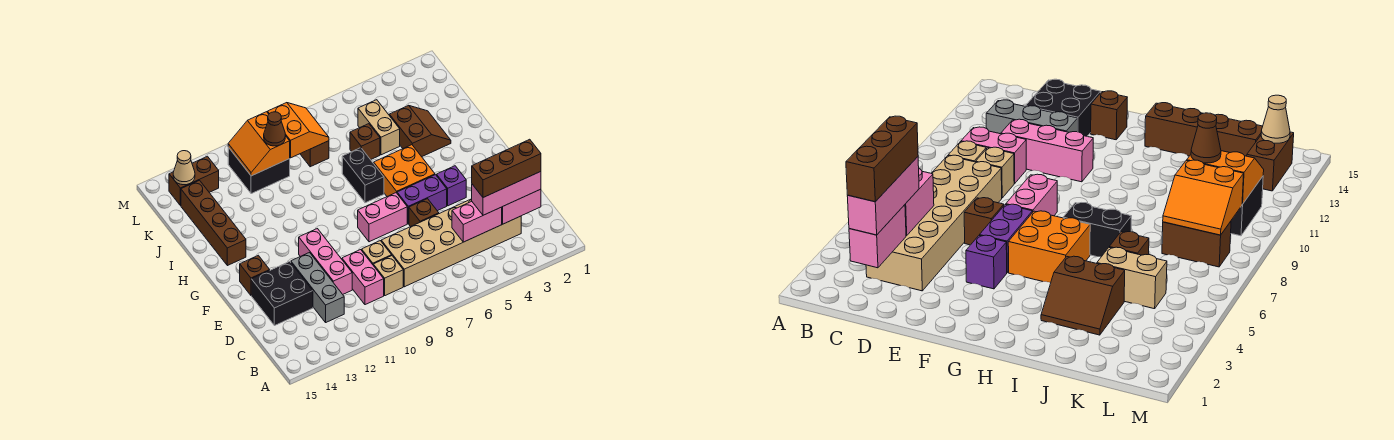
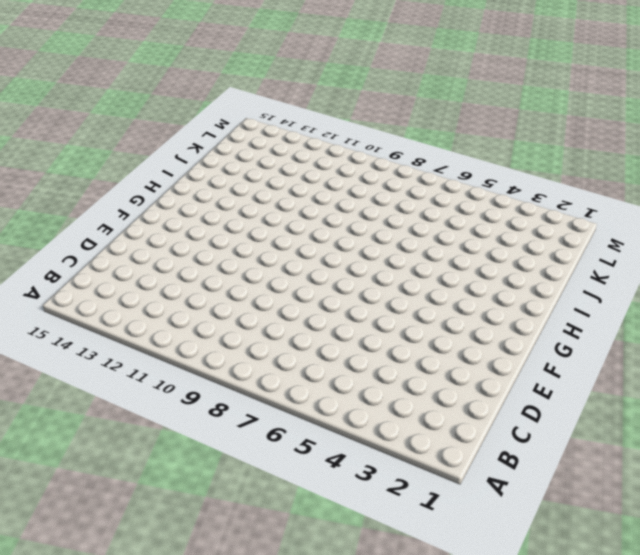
none -> tan brick C3:D8 level 1
none -> tan brick C9 level 1
none -> pink brick C10:D10 level 1

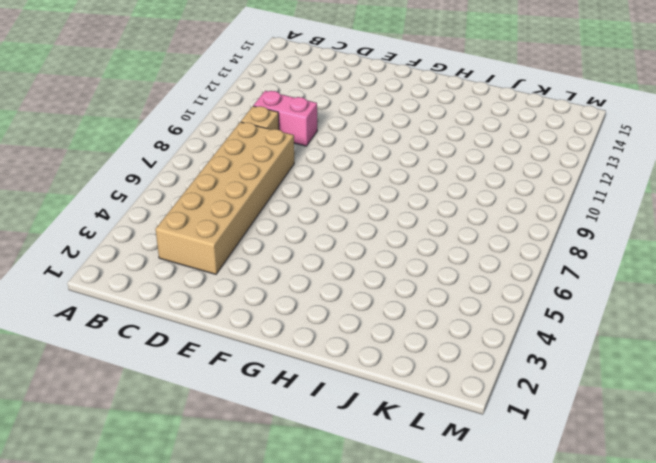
none -> grey brick C12:E12 level 1
none -> tan brick D9 level 1
none -> pink brick D11:F11 level 1

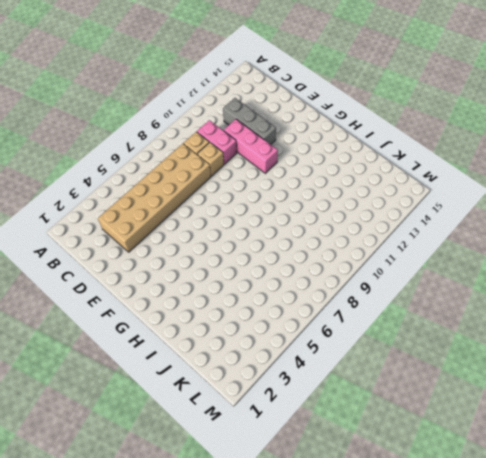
none -> black brick D13:E14 level 1
none -> brown brick E6 level 1
none -> purple brick F4 level 1

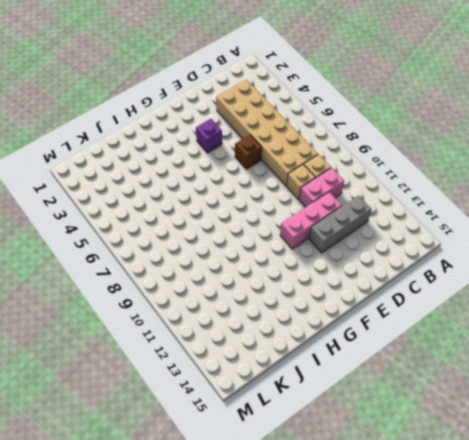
none -> black brick D13:E14 level 1
none -> purple brick F5:F6 level 1
none -> pink brick F7:F8 level 1

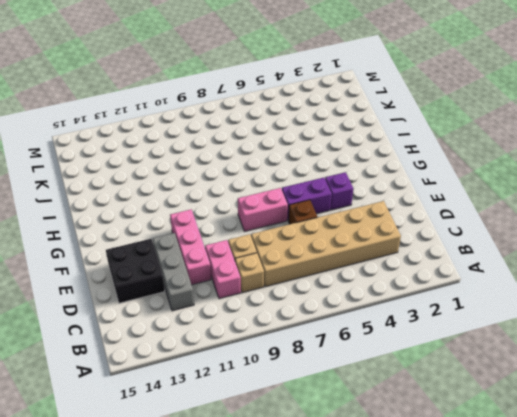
none -> brown brick F14 level 1
none -> orange brick G5:H6 level 1
none -> black brick H7:I7 level 1

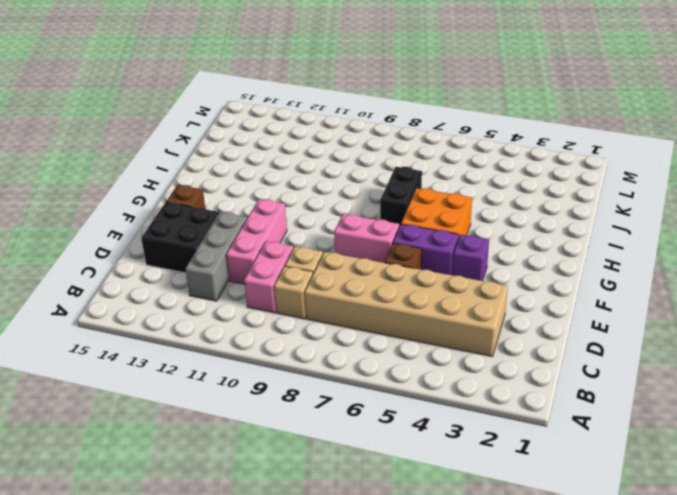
none -> brown brick H14:K14 level 1
none -> brown slope I3:J4 level 1 top 4
none -> tan brick J5:K5 level 1

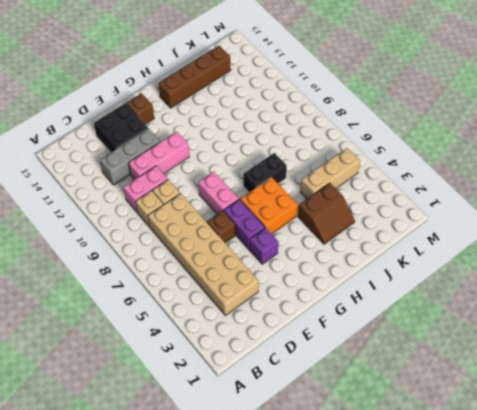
tan brick J5:L5 level 1 -> tan brick J5:K5 level 1
none -> brown brick J6 level 1
none -> brown brick K8:L8 level 1
none -> black brick K10:L11 level 1

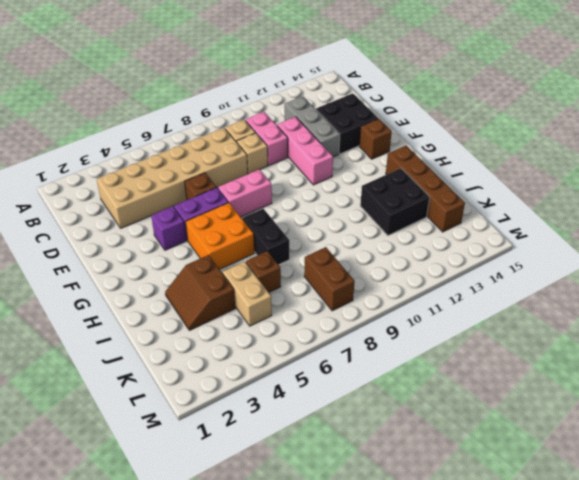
black brick I12:J13 level 1 -> black brick K10:L11 level 1
none -> brown brick L13:L14 level 1
none -> pink brick C2:C3 level 2
none -> pink brick C4:C5 level 2

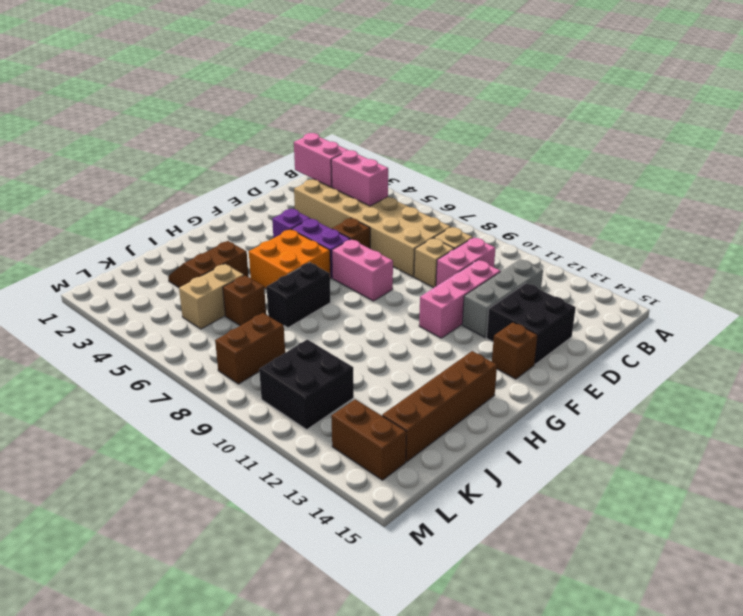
none -> orange slope K8:L9 level 2 top 9
none -> orange slope K10:L11 level 2 top 10
none -> tan cone L14 level 2

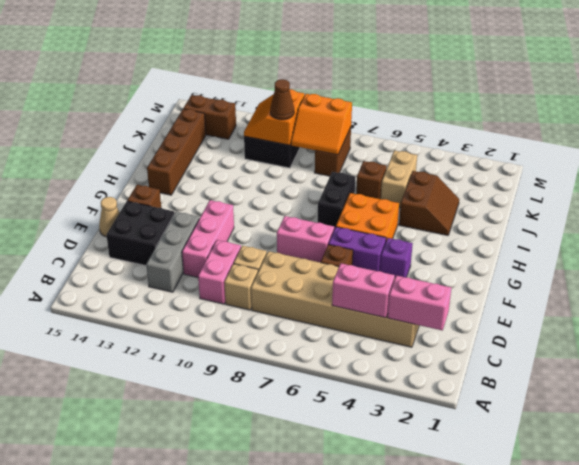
tan cone E15 level 1 -> tan cone L14 level 2
orange slope K8:L9 level 2 top L -> orange slope K8:L9 level 2 top 9
none -> pink brick C2:C4 level 3
none -> brown brick C2:C4 level 4

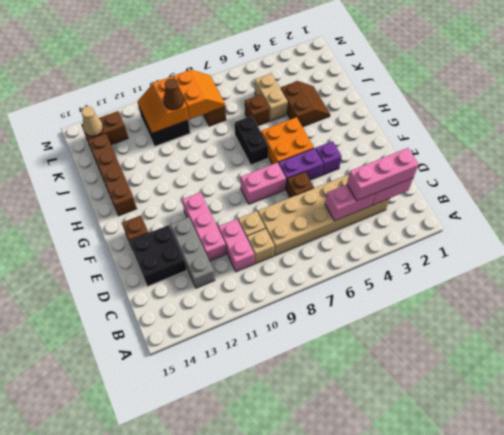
none -> brown brick C2:C4 level 4

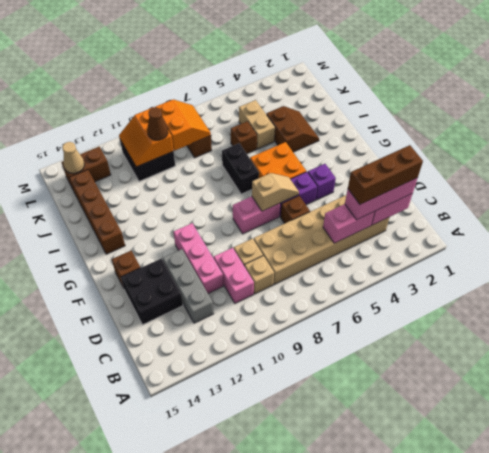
tan slope F6:F7 level 2 top 7 -> none

